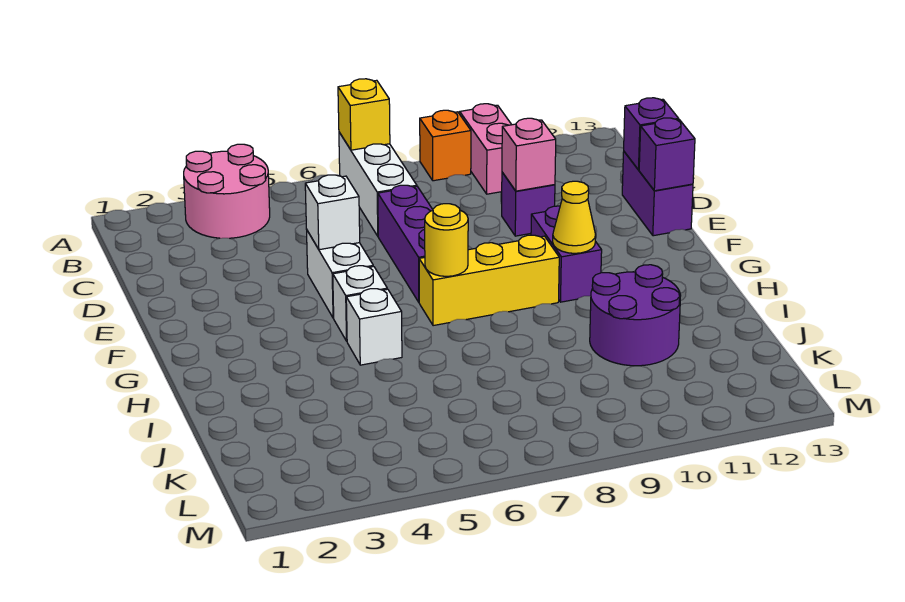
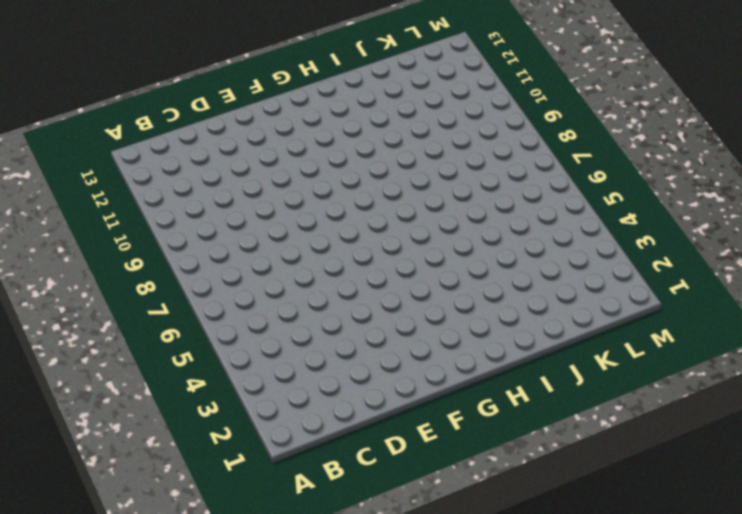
none -> pink round brick A3:B4 level 1
none -> white brick A7:C7 level 1
none -> orange brick A9 level 1

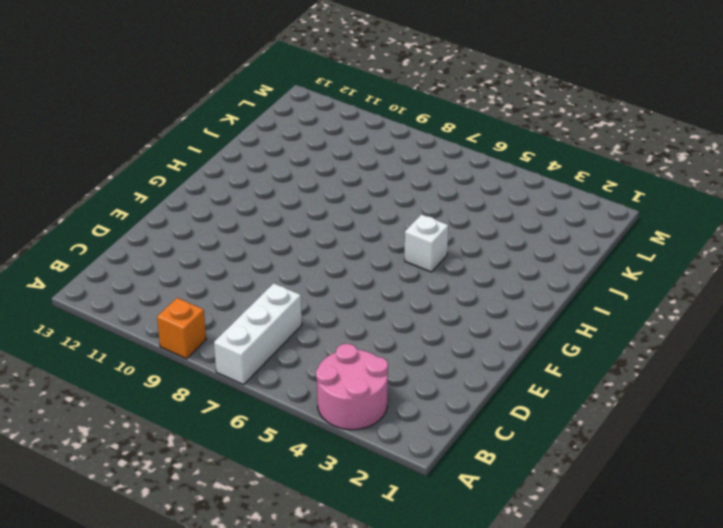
none -> pink brick A10:B10 level 1
none -> purple brick D7:F7 level 1
none -> purple brick D10 level 1

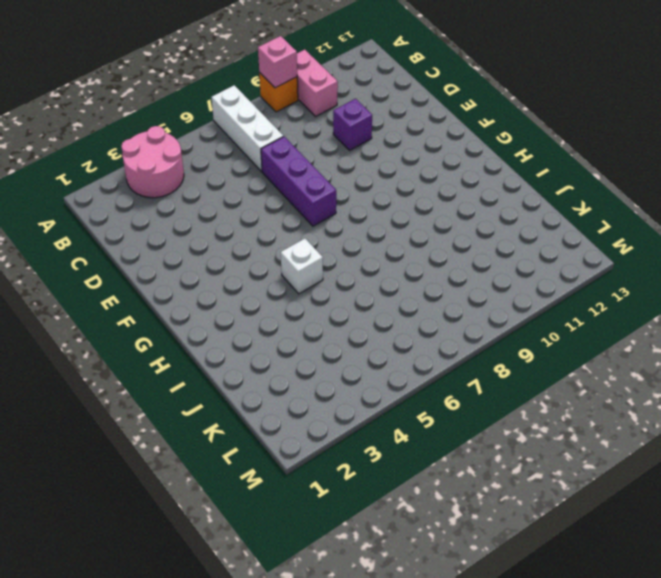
pink brick A9 level 2 -> pink brick D10 level 2
none -> purple brick D13:E13 level 1
none -> white brick E5:F5 level 1
none -> purple brick F10:G10 level 1

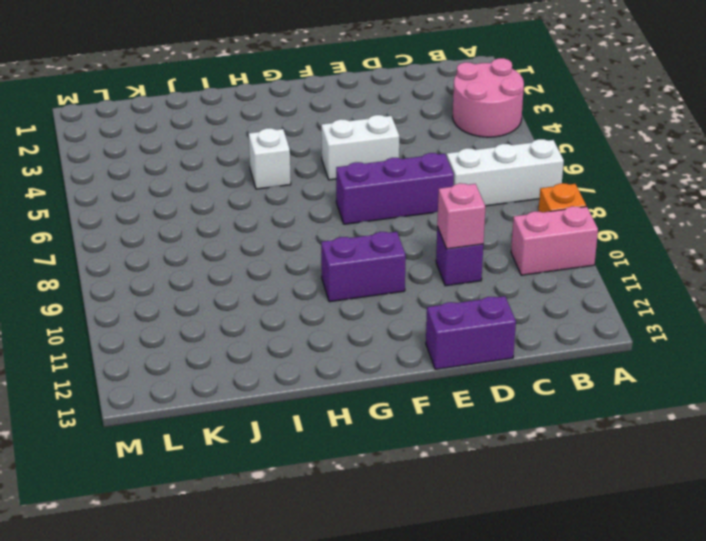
none -> white brick G5 level 1
none -> yellow brick G7:G9 level 1
none -> purple round brick I10:J11 level 1

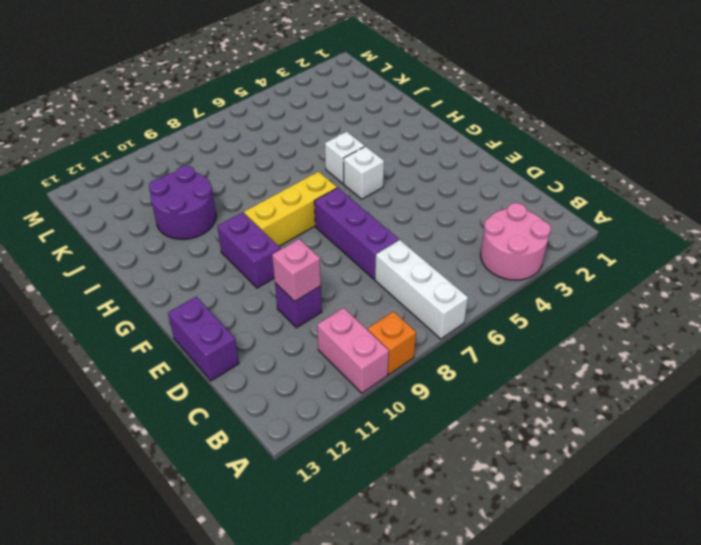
none -> white brick E5:F5 level 1
none -> yellow brick A7 level 2
none -> purple brick D13 level 2

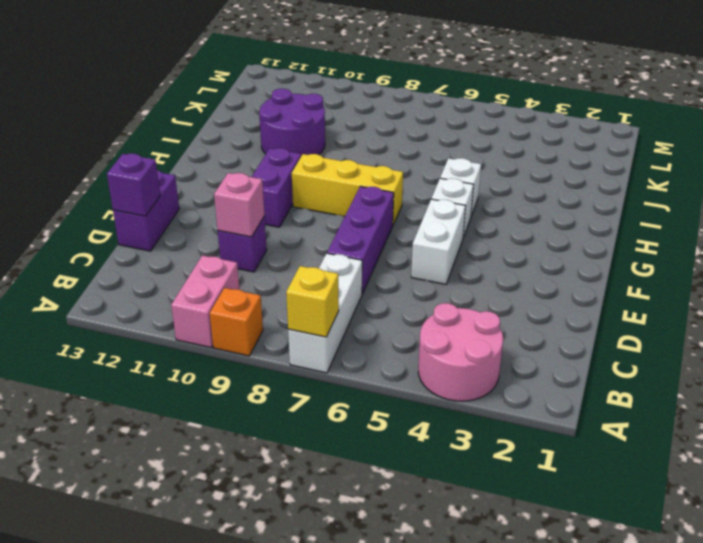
none -> white brick E5 level 2
none -> purple brick E13 level 2
none -> yellow round brick G7 level 2

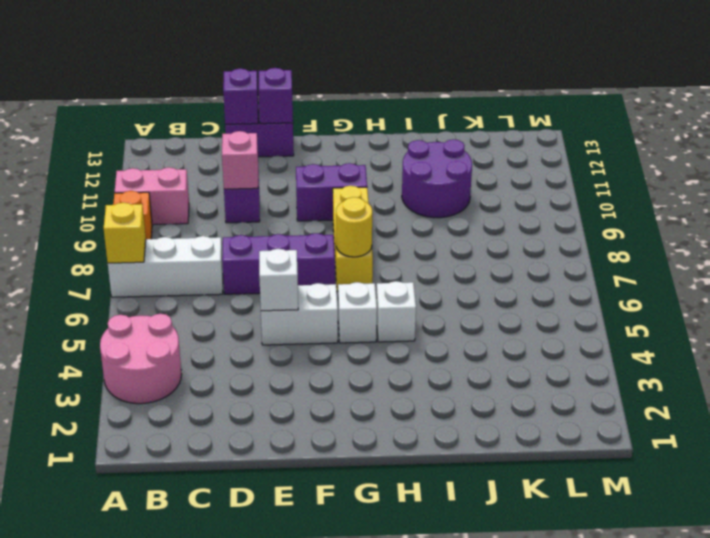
none -> yellow cone G10 level 2

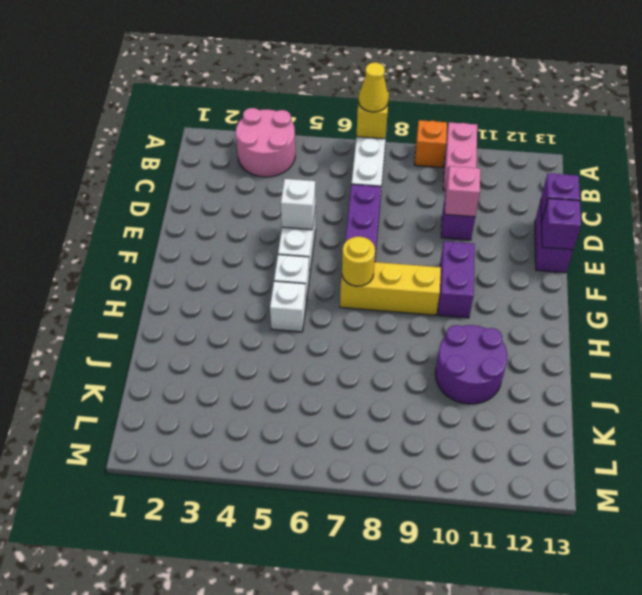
yellow cone A7 level 3 -> yellow cone G10 level 2

